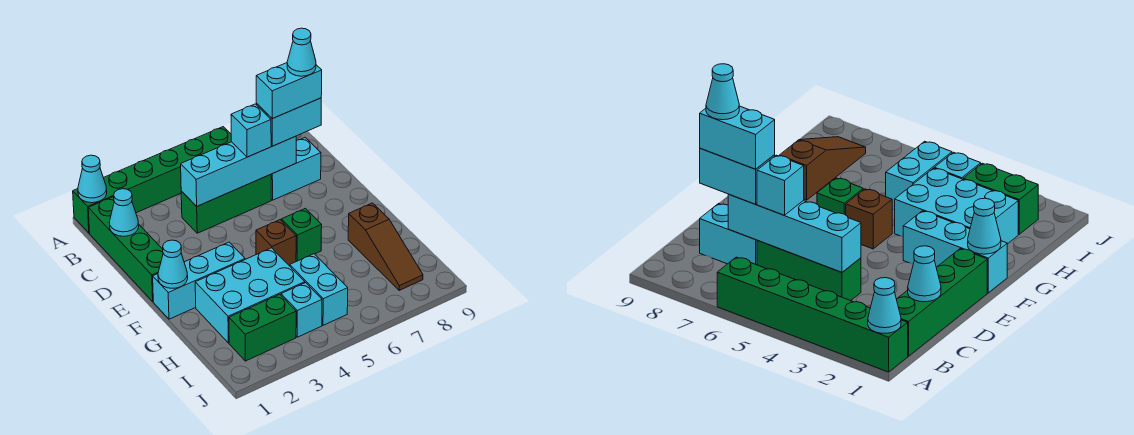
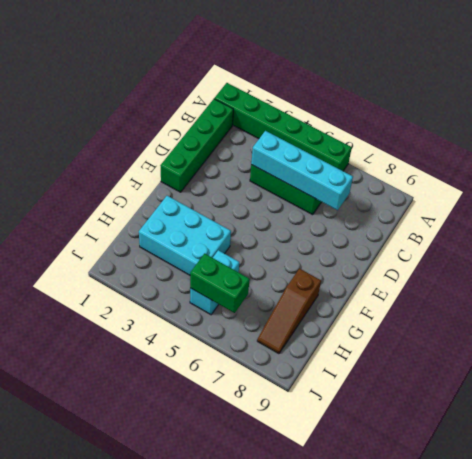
green brick I5:I6 level 2 -> green brick I2:I3 level 1
none -> cyan brick C7:C8 level 1
none -> cyan brick F1:F3 level 1
none -> brown brick F5 level 1

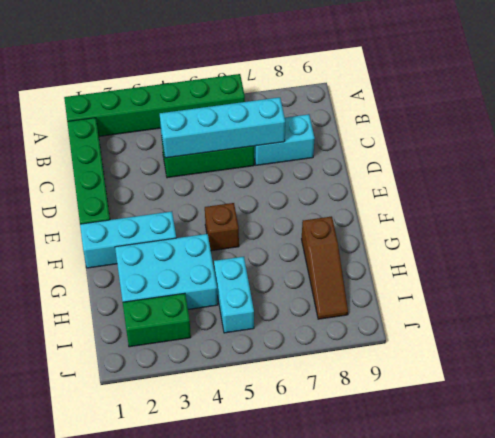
none -> green brick F6 level 1
none -> cyan brick I4 level 1
none -> cyan cone A1 level 2

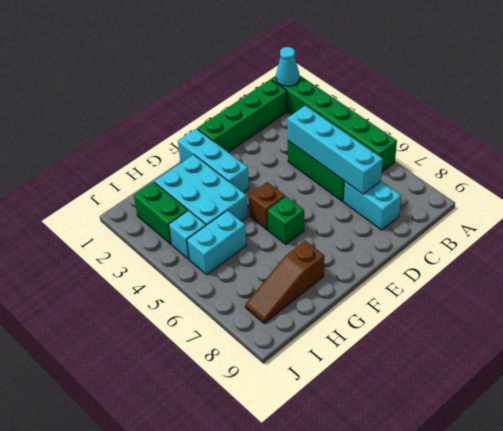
none -> cyan cone C1 level 2
none -> cyan cone F1 level 2
none -> cyan brick C6 level 3

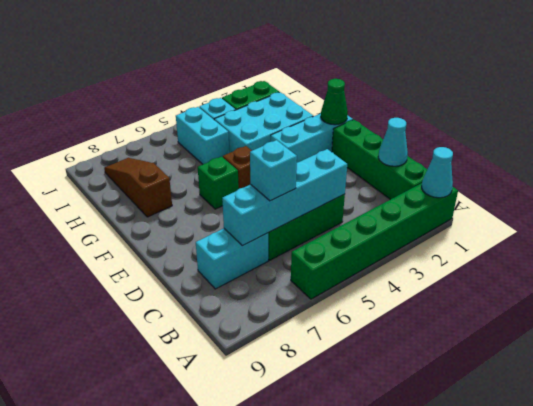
green cone F1 level 2 -> cyan cone F1 level 2
none -> cyan brick C7:C8 level 3
none -> cyan brick C7:C8 level 4
none -> cyan cone C8 level 5

